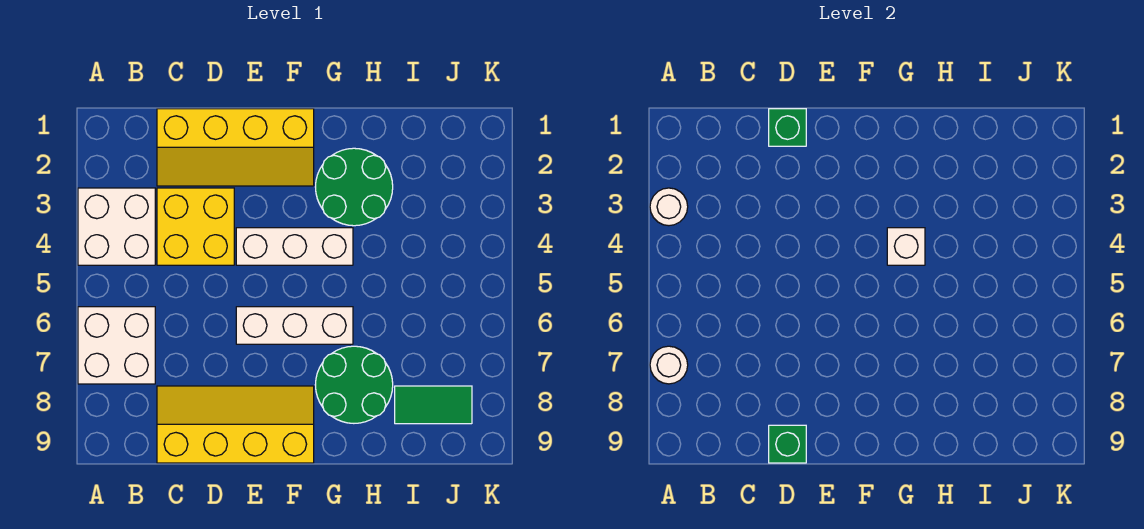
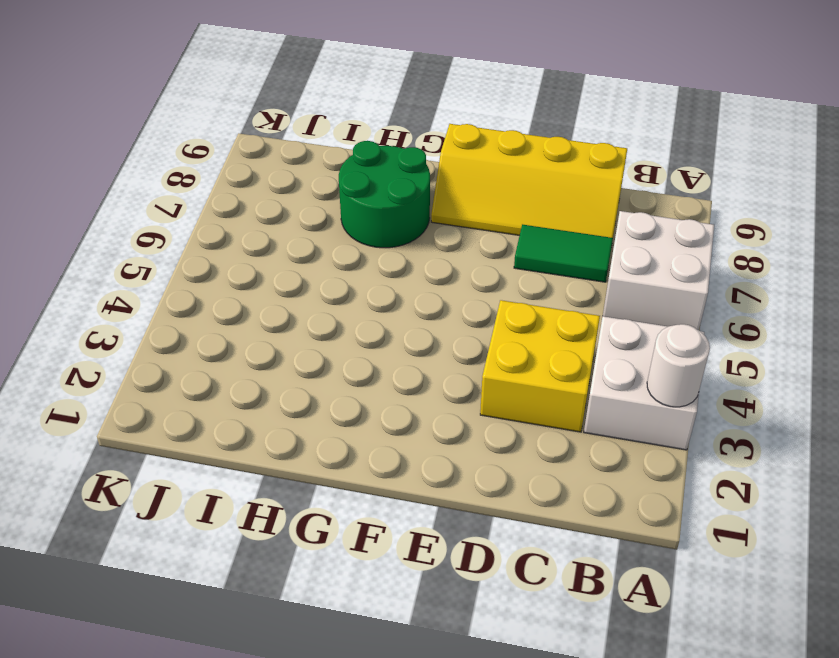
green tile C7:D7 level 1 -> green tile I8:J8 level 1
none -> yellow slope C1:F2 level 1 top 1
none -> white brick E4:G4 level 1
none -> white brick E6:G6 level 1

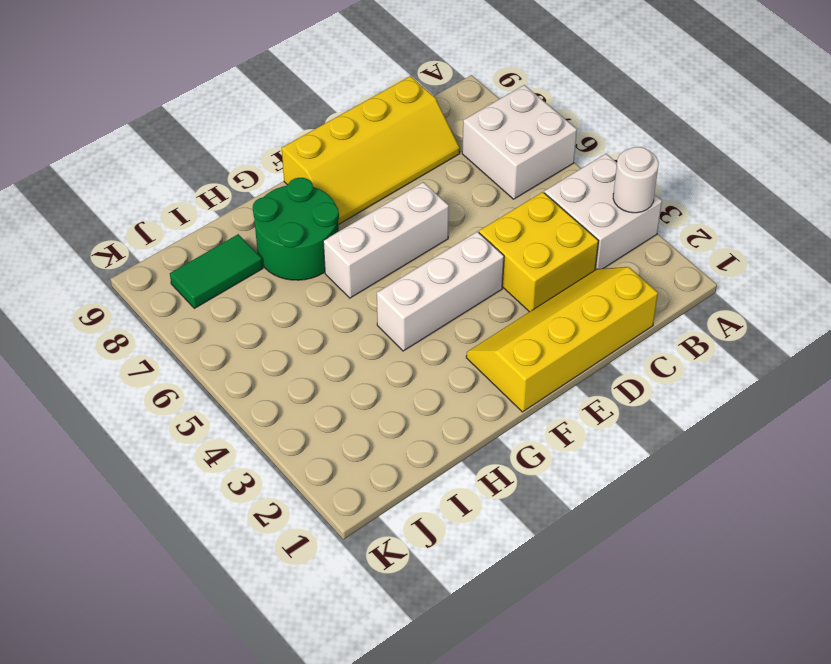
none -> green round brick G2:H3 level 1
none -> white round brick A7 level 2
none -> green brick D1 level 2

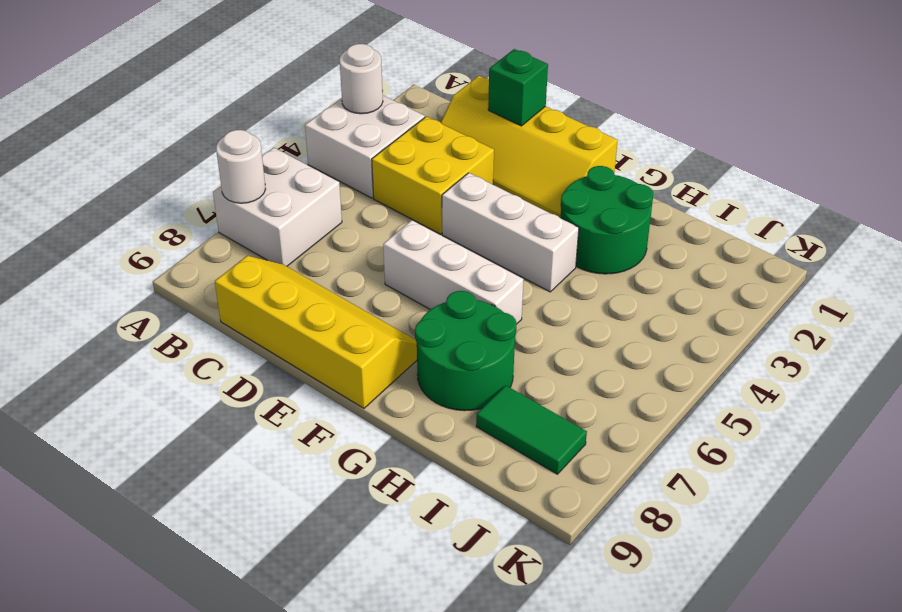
none -> green brick D9 level 2
none -> white brick G4 level 2

